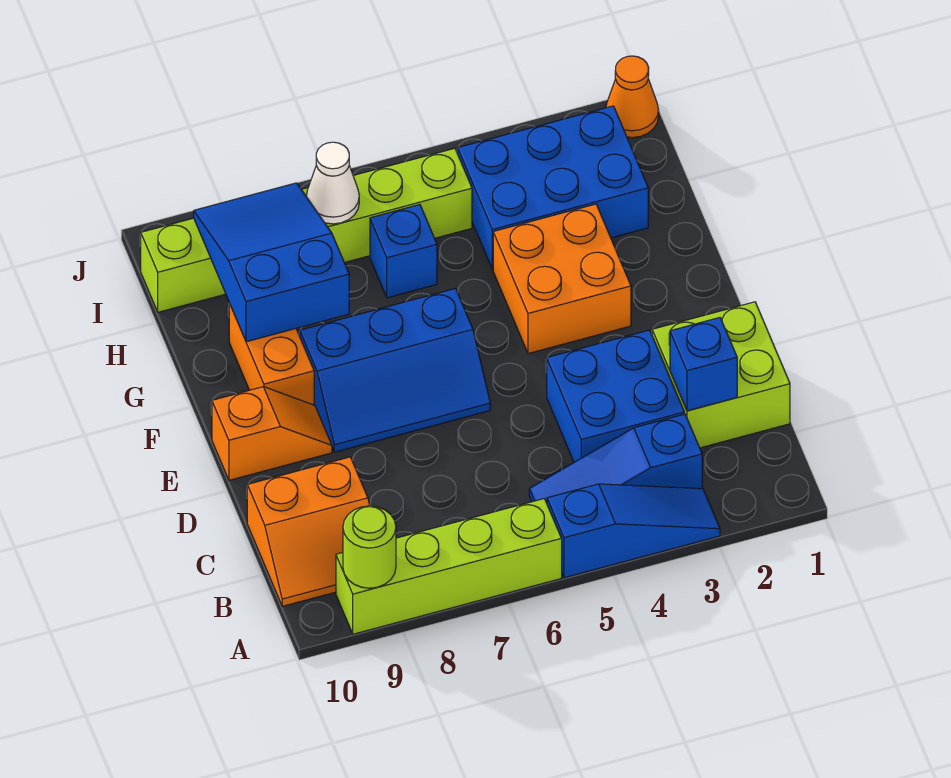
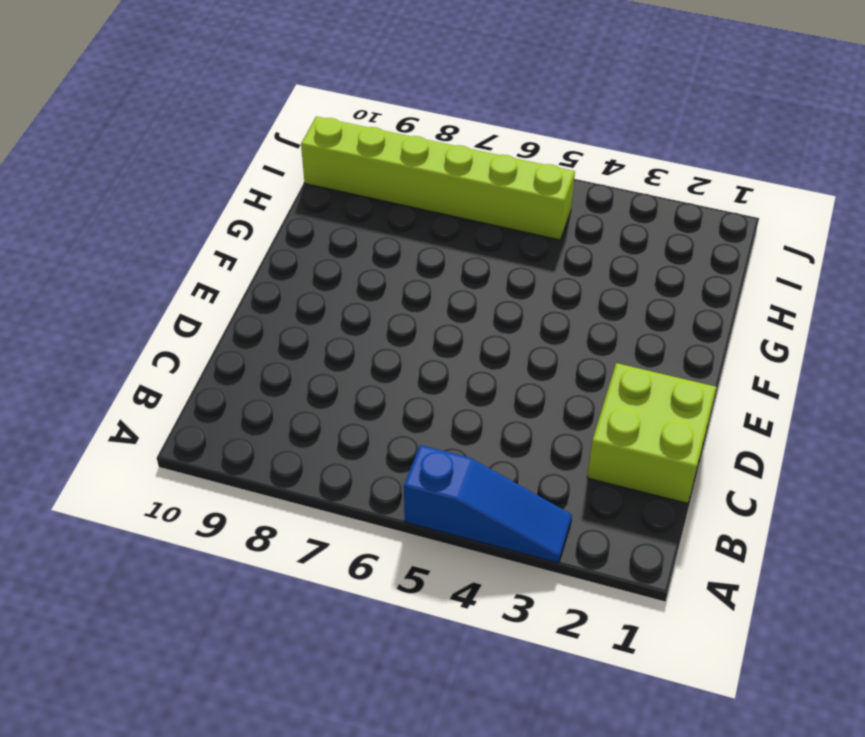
none -> lime brick A6:A9 level 1
none -> blue slope B3:B5 level 1 top 3
none -> orange slope B9:C10 level 1 top C

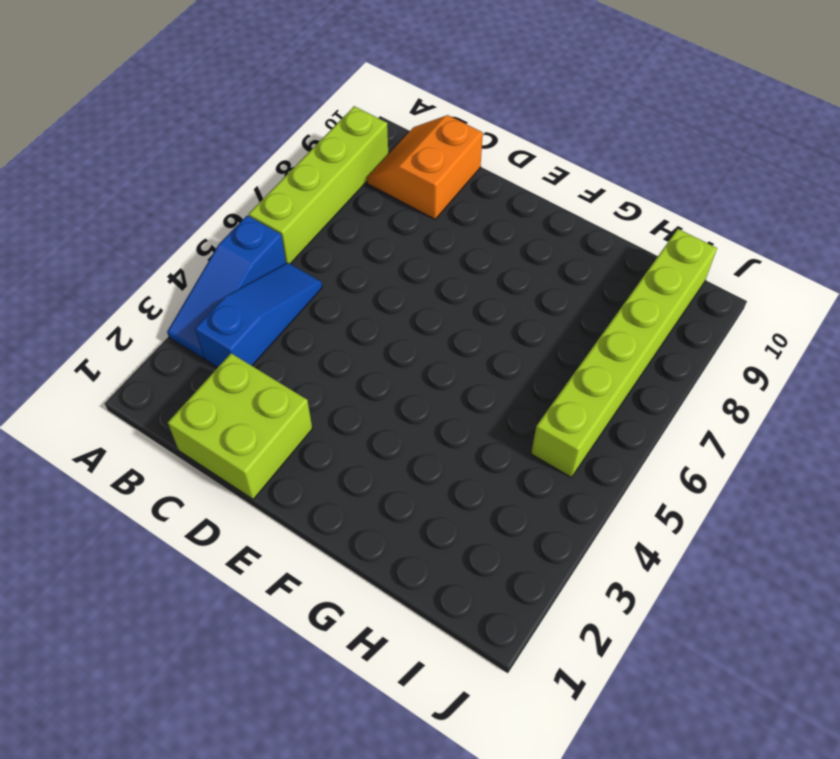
none -> blue brick C3:D4 level 1
none -> blue slope E6:F8 level 1 top F
none -> orange slope E9:E10 level 1 top 10

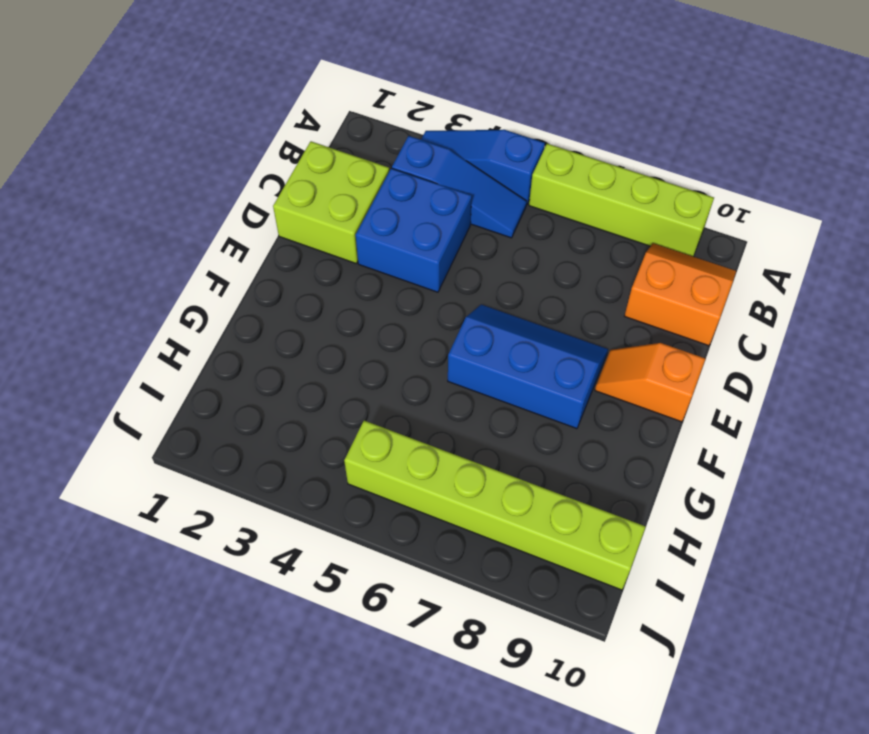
none -> orange brick F3:G4 level 1
none -> orange brick F9:G9 level 1
none -> blue brick H2:I4 level 1

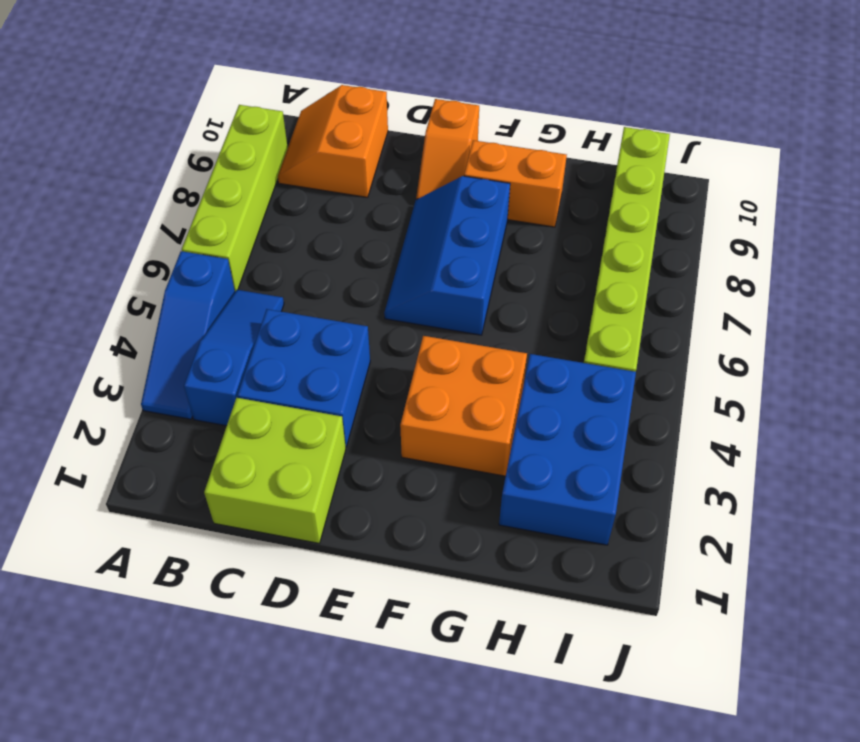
none -> blue brick H6 level 1
none -> orange cone J1 level 1
none -> lime round brick A9 level 2

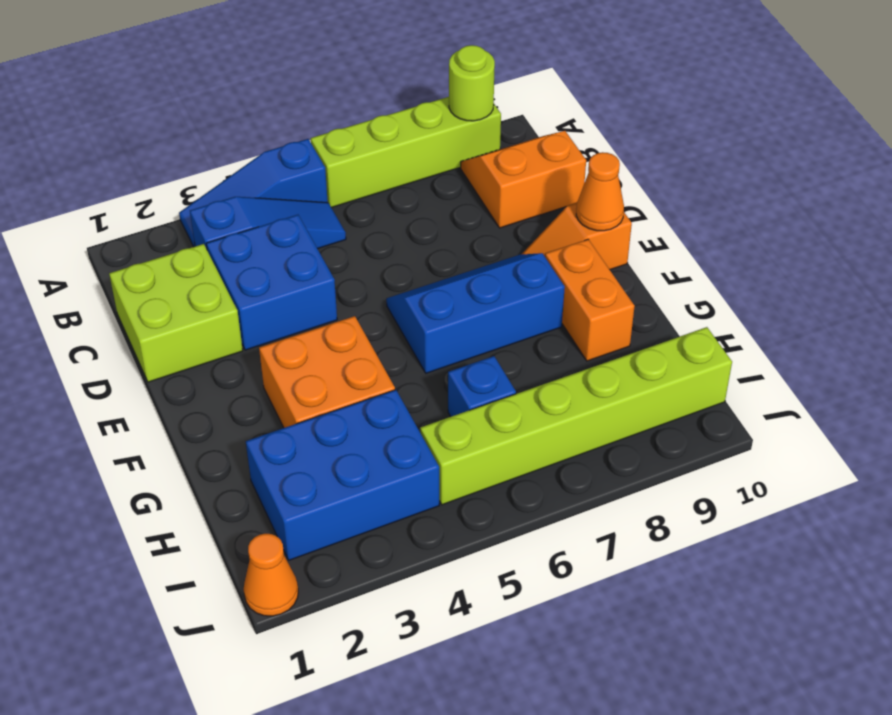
orange cone E10 level 2 -> none
none -> blue brick C2 level 2
none -> blue slope G8:I9 level 2 top G
none -> white cone I7 level 2

